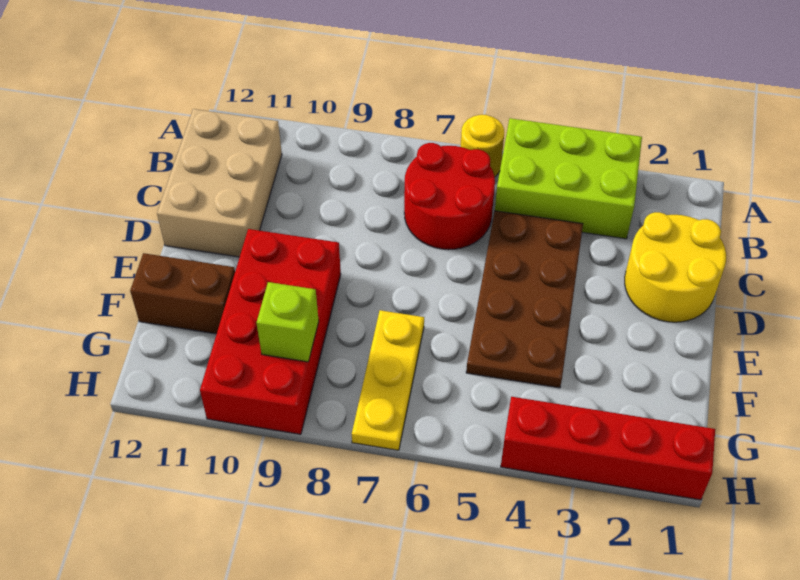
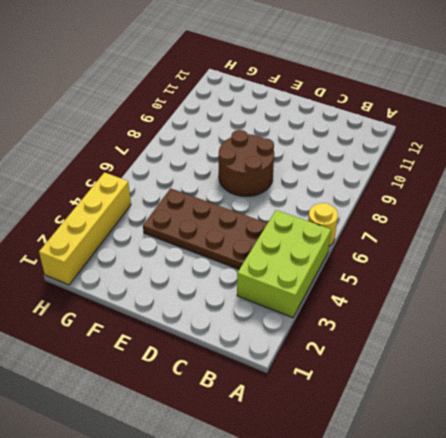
brown round brick D7:E8 level 1 -> none
yellow brick H1:H4 level 1 -> red brick H1:H4 level 1
none -> red round brick B6:C7 level 1
none -> tan brick B11:D12 level 1

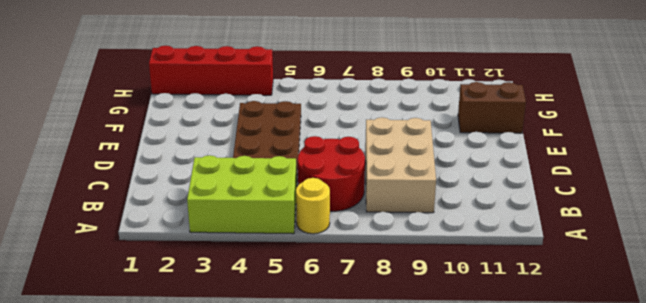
tan brick B8:D9 level 1 -> tan brick B11:D12 level 1
none -> yellow round brick C1:D2 level 1
none -> red brick E9:H10 level 1

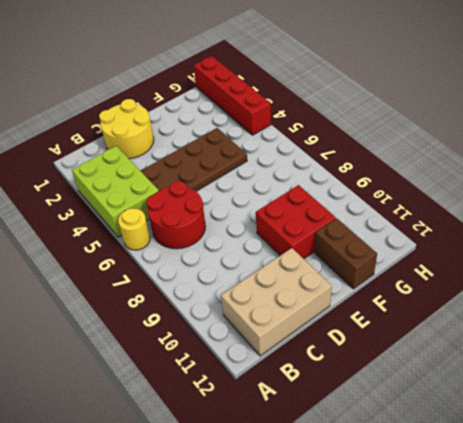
red brick E9:F10 level 1 -> red brick E9:H10 level 1
none -> yellow plate F7:H7 level 1
none -> lime brick G9 level 2

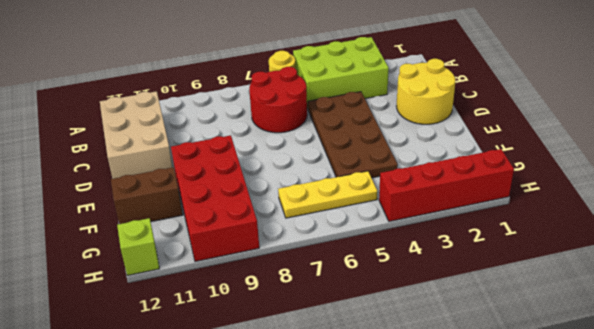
yellow plate G5:G7 level 1 -> yellow plate F7:H7 level 1
lime brick H12 level 1 -> lime brick G9 level 2

